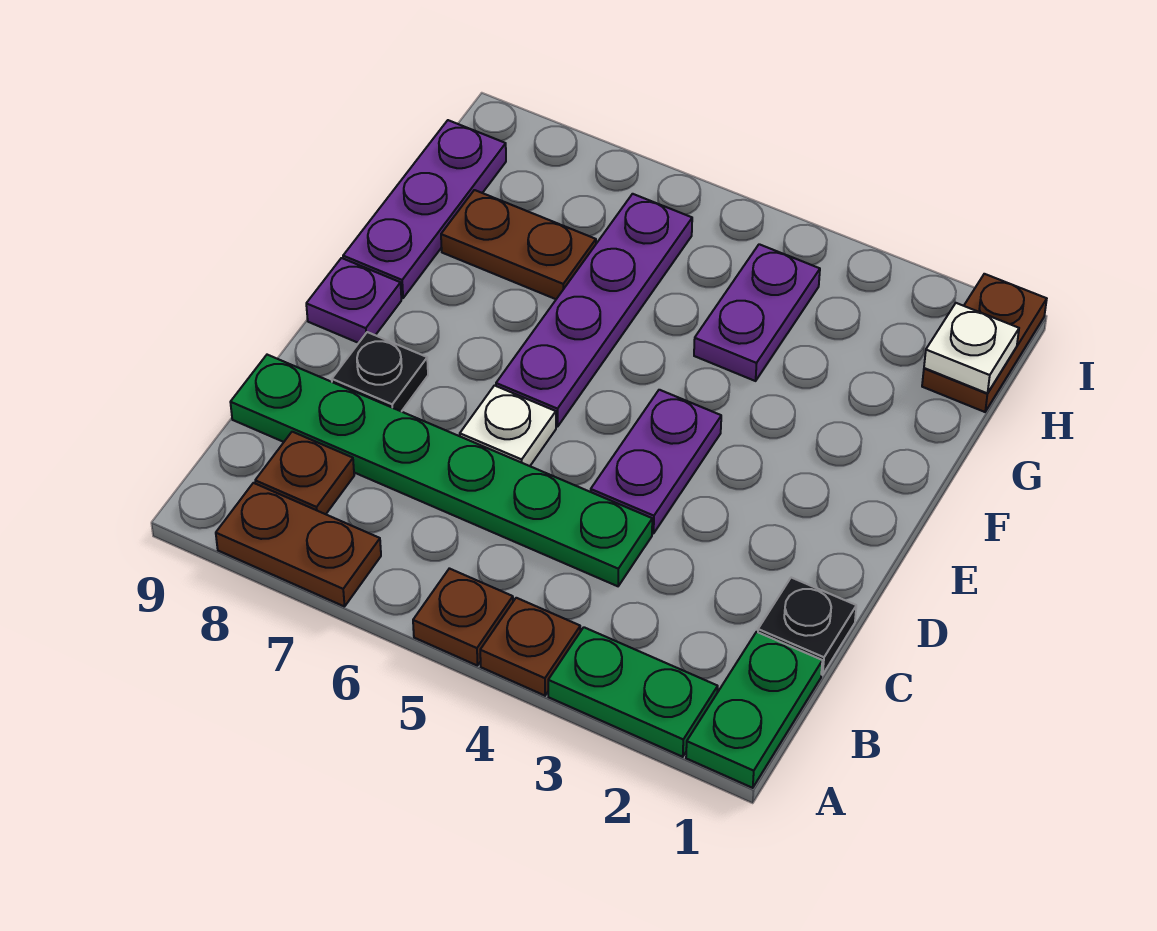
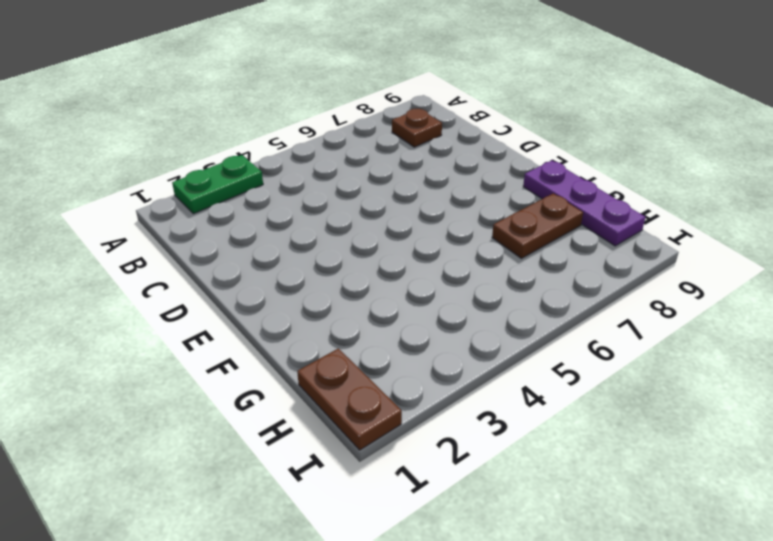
none -> green plate A1:B1 level 1
none -> brown plate A4 level 1
none -> brown plate A5 level 1

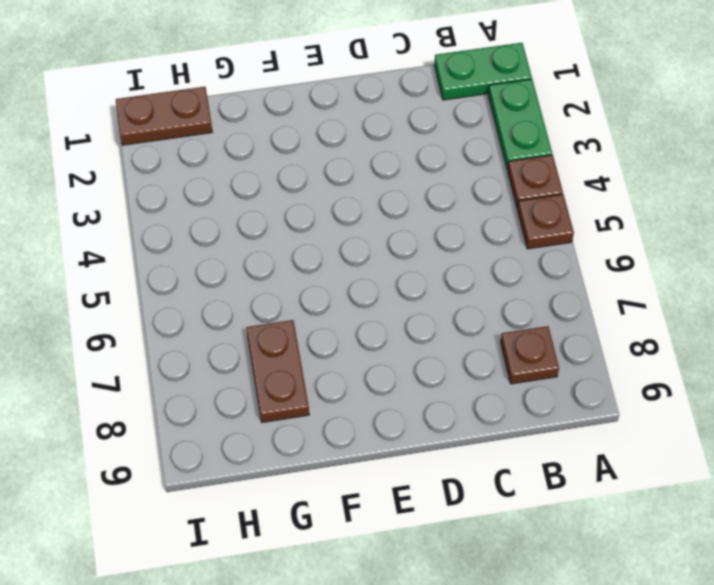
none -> brown plate A7:A8 level 1
none -> black plate C1 level 1
none -> green plate C4:C9 level 1

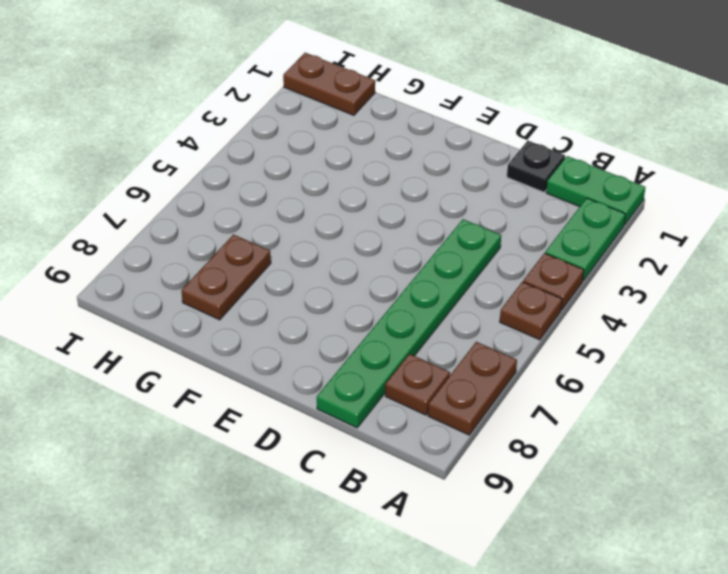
none -> purple plate D4:E4 level 1
none -> white plate D6 level 1
none -> black plate D8 level 1

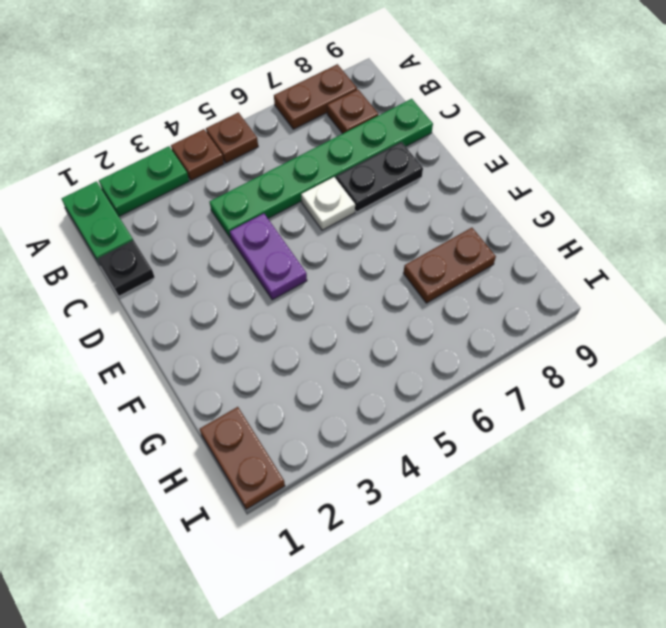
black plate D7:D8 level 1 -> black plate D8 level 1
none -> purple plate E6:H6 level 1
none -> purple plate E9 level 1
none -> purple plate F9:H9 level 1

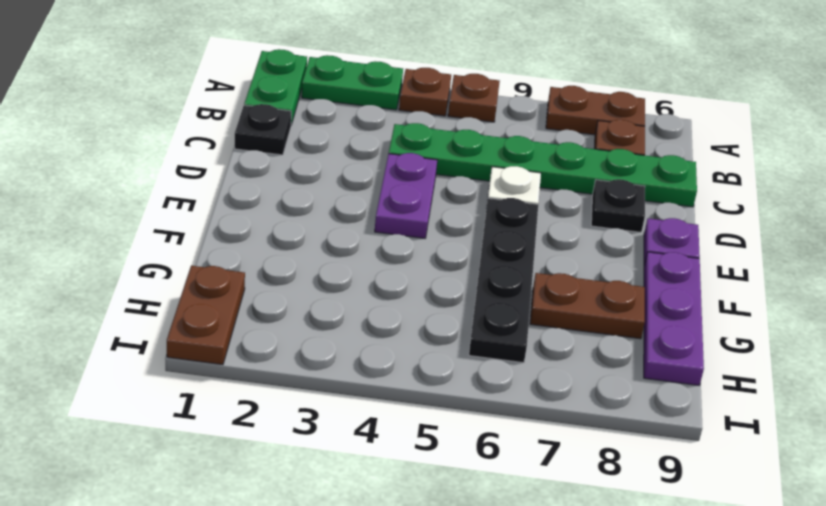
black plate E6:H6 level 1 -> purple plate E6:H6 level 1
none -> purple plate G4:H4 level 1
none -> white plate H1 level 2

